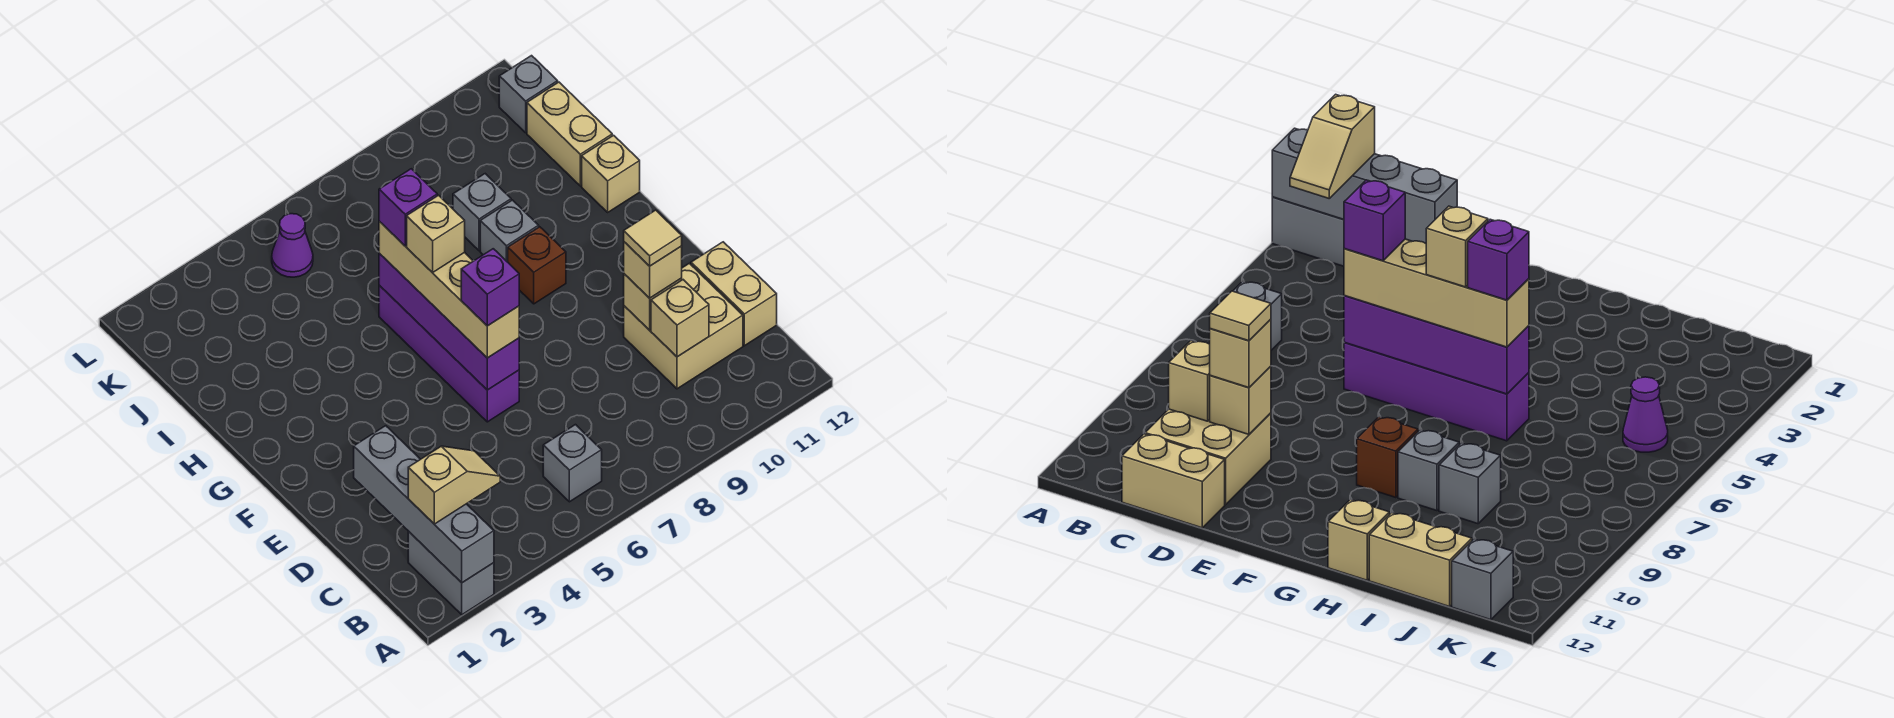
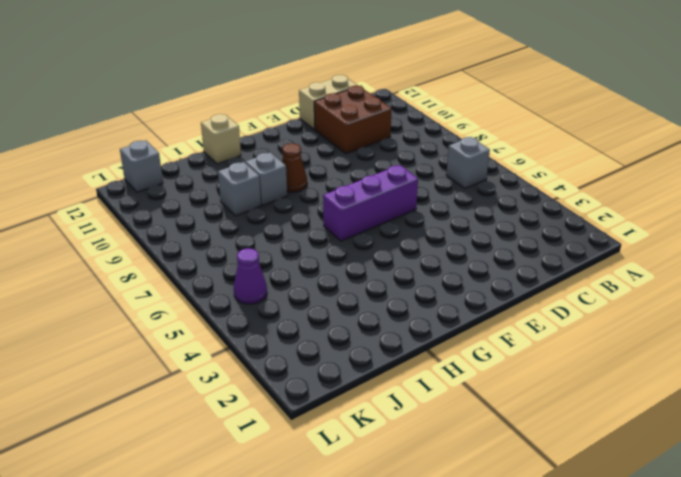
brown brick C10:D11 level 1 -> tan brick C10:D11 level 1
purple brick E6:G6 level 1 -> purple brick E6:H6 level 1
brown cone G9 level 1 -> brown brick G9 level 1
none -> grey brick A2:B2 level 1
none -> tan brick I12:J12 level 1
none -> grey brick A2:D2 level 2

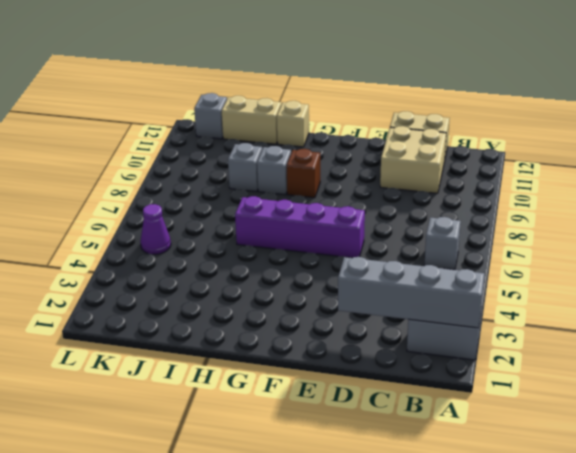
none -> tan brick C10 level 2
none -> tan brick D10 level 2
none -> purple brick E6:H6 level 2

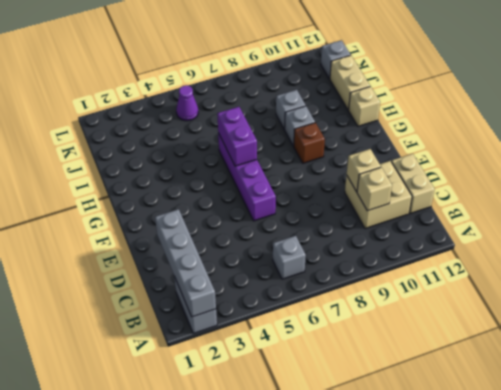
purple brick G6:H6 level 2 -> purple brick E6:H6 level 2
none -> tan slope B2:B3 level 3 top 2
none -> tan brick D10 level 3
none -> tan brick E6:H6 level 3

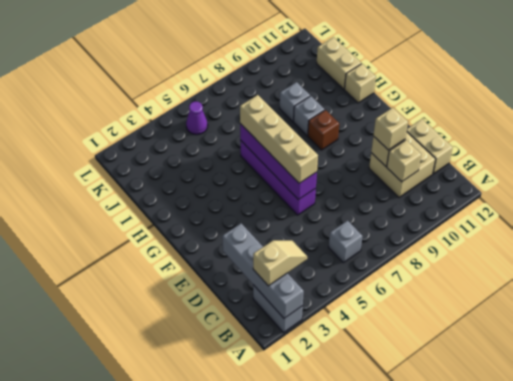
none -> grey brick K12 level 1
none -> tan tile D10 level 4
none -> purple brick E6 level 4

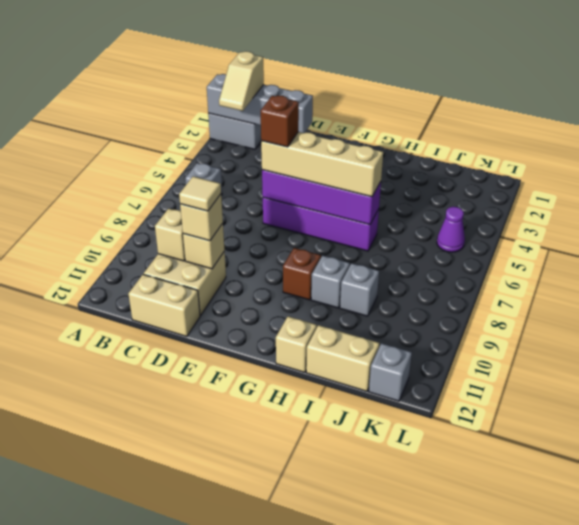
brown brick E6 level 4 -> purple brick E6 level 4
none -> tan brick G6 level 4
none -> purple brick H6 level 4

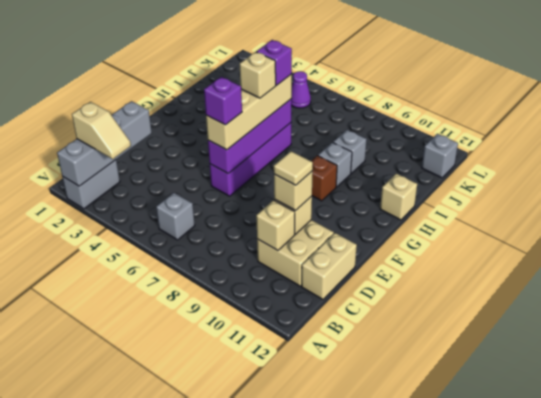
none -> tan brick I12:J12 level 1

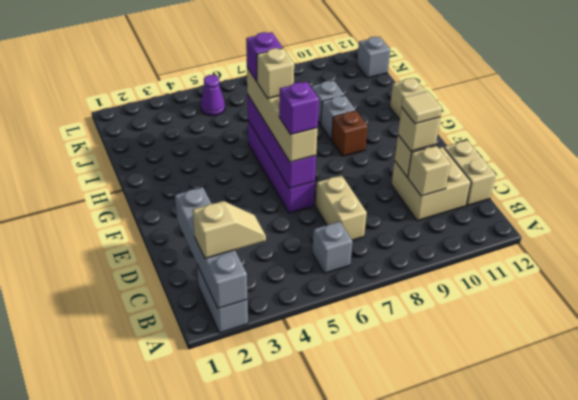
tan brick C7:D7 level 1 -> tan brick I12:J12 level 1

